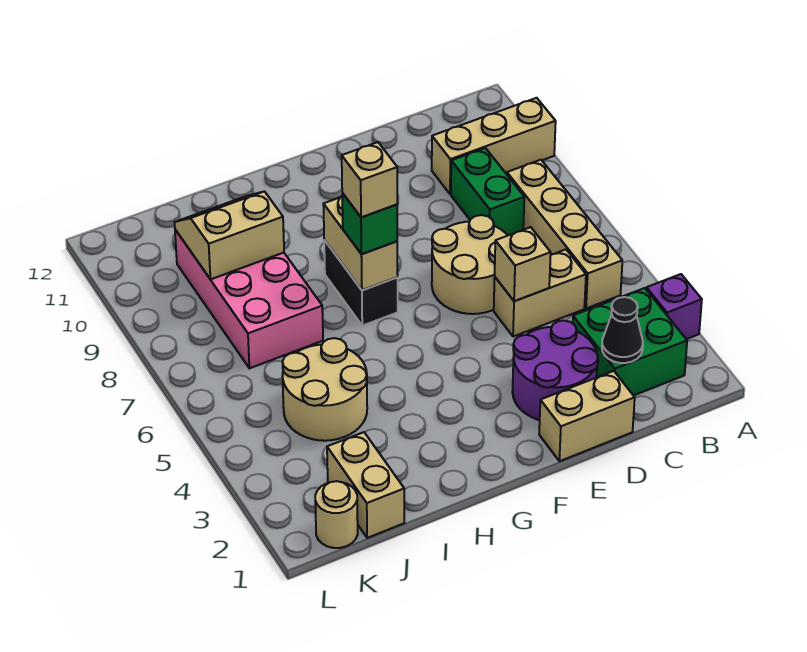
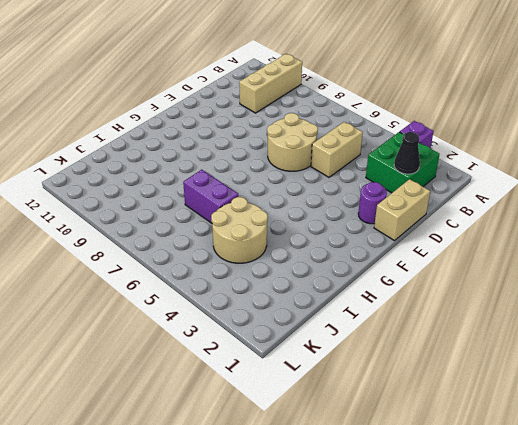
purple round brick E2 level 1 -> purple round brick D2:E3 level 1
purple brick I6:I7 level 1 -> pink brick I7:J10 level 1
none -> tan brick B5:B8 level 1
none -> green brick C8:C9 level 1
none -> black brick G7:G8 level 1

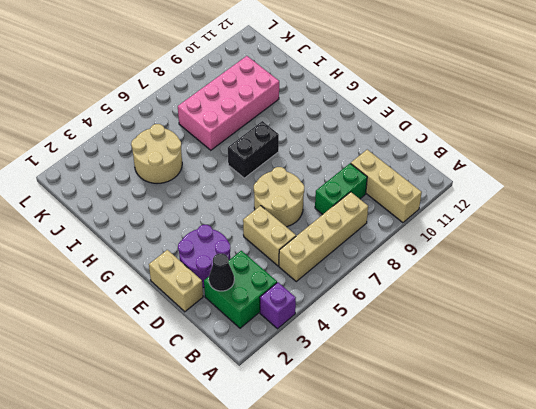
none -> tan brick J1:J2 level 1
none -> tan round brick K1 level 1
none -> tan brick D5 level 2

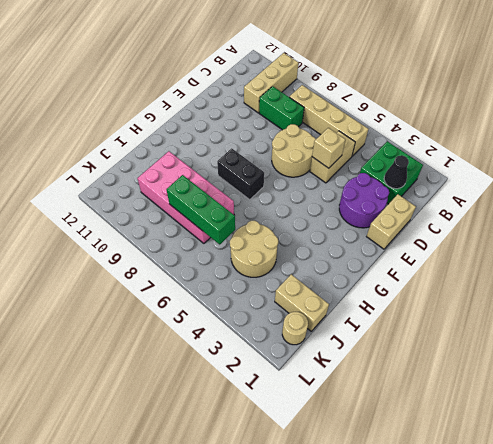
green brick J6:J8 level 2 -> none
none -> purple brick A3 level 1
none -> tan brick G7:G8 level 2
none -> tan slope I9:J10 level 2 top 9

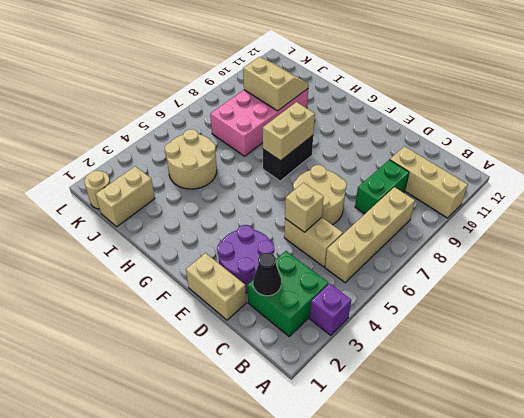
none -> green brick G7 level 3
none -> tan brick G7 level 4

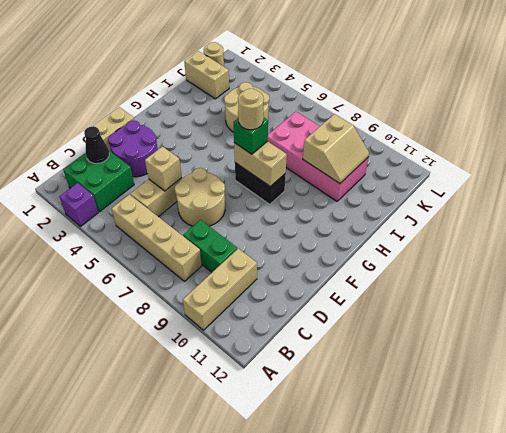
tan round brick G7 level 4 -> tan brick G7 level 4

